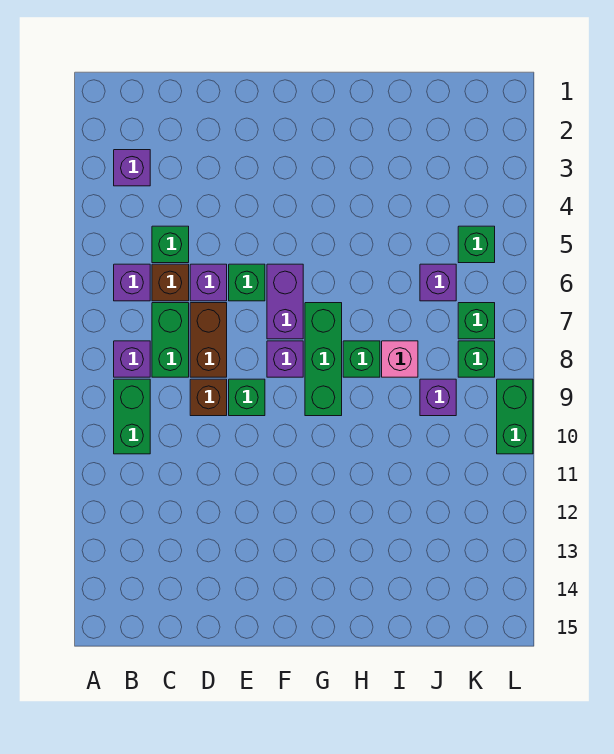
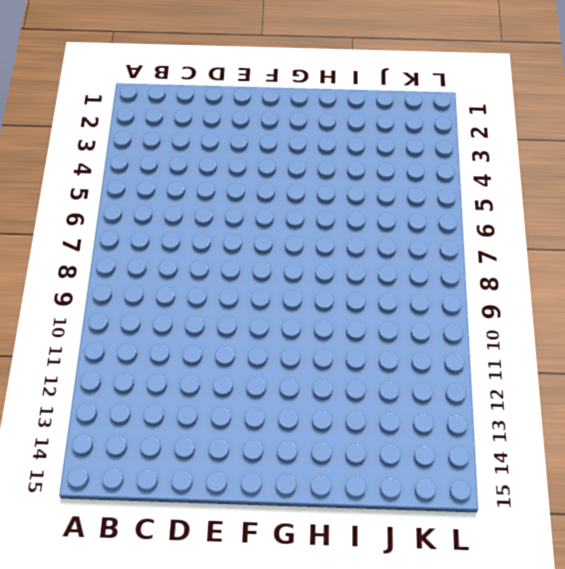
none -> purple brick B3 level 1
none -> purple brick B6 level 1
none -> purple brick B8 level 1

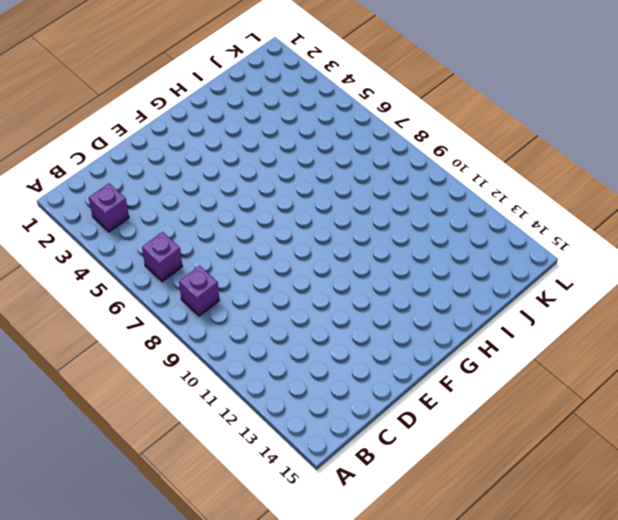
none -> green brick B9:B10 level 1
none -> green brick C5 level 1
none -> brown brick C6 level 1

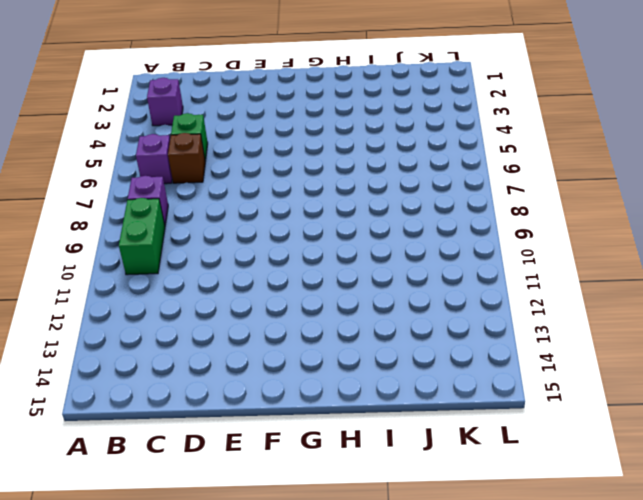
none -> green brick C7:C8 level 1
none -> purple brick D6 level 1
none -> brown brick D7:D8 level 1

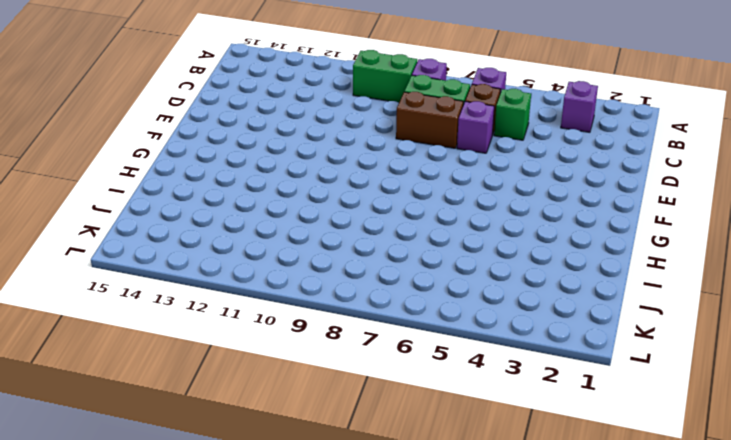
none -> brown brick D9 level 1
none -> green brick E6 level 1
none -> green brick E9 level 1

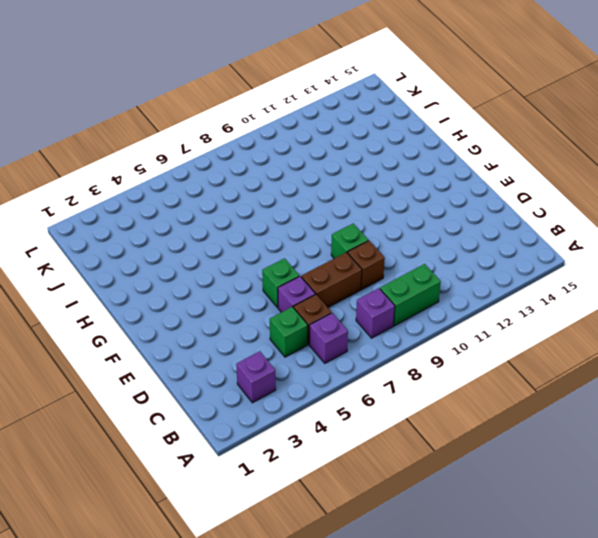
none -> green brick C7:C8 level 1
none -> purple brick F6:F7 level 1
none -> purple brick F8 level 1

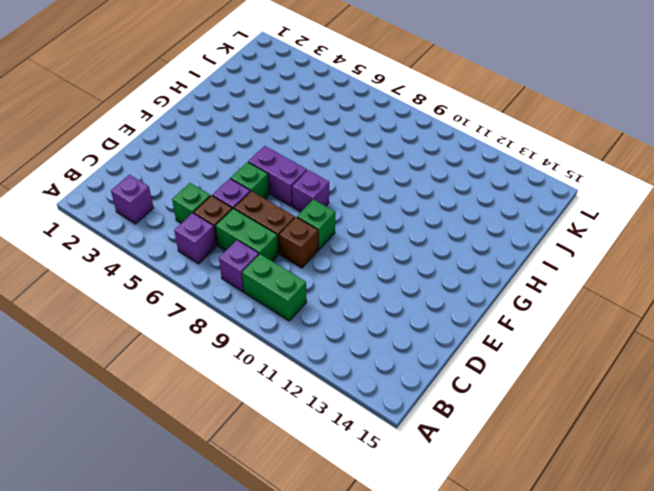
none -> green brick G7:G9 level 1
none -> green brick H8 level 1
none -> pink brick I8 level 1

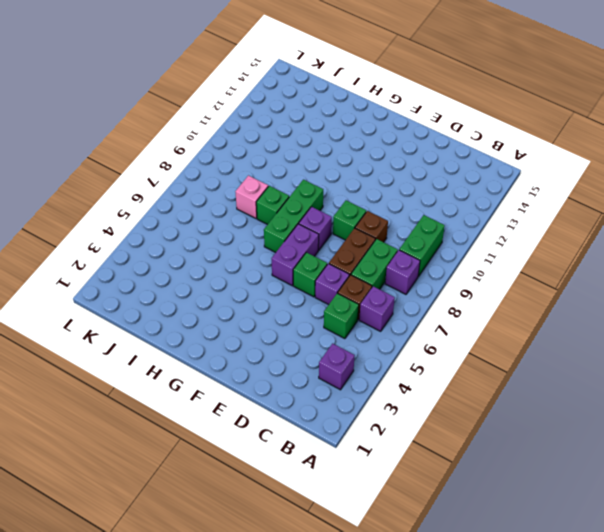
none -> purple brick J6 level 1
none -> purple brick J9 level 1
none -> green brick K5 level 1

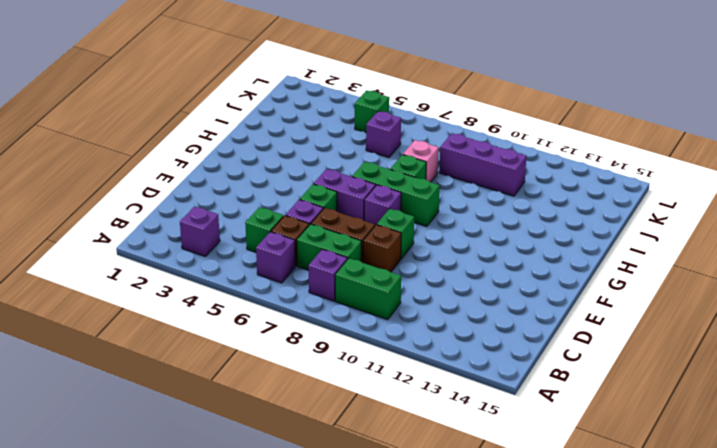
purple brick J9:J11 level 1 -> purple brick J9 level 1
none -> green brick K7 level 1
none -> green brick K8 level 1
none -> green brick L9:L10 level 1

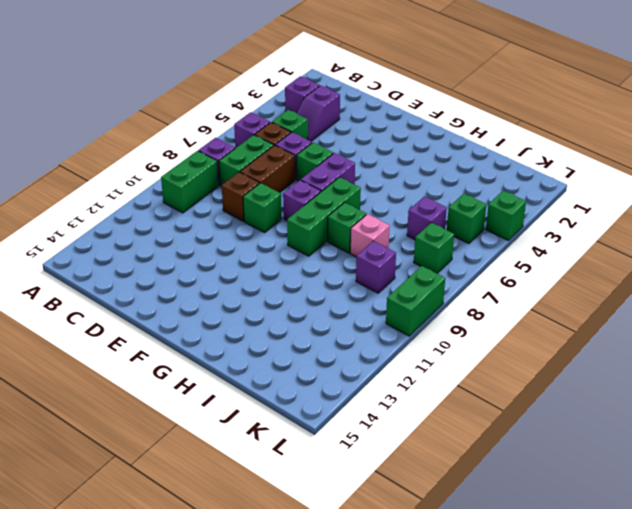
purple slope C3:C4 level 1 top 3 -> none
green brick L4 level 1 -> green brick K8 level 1

